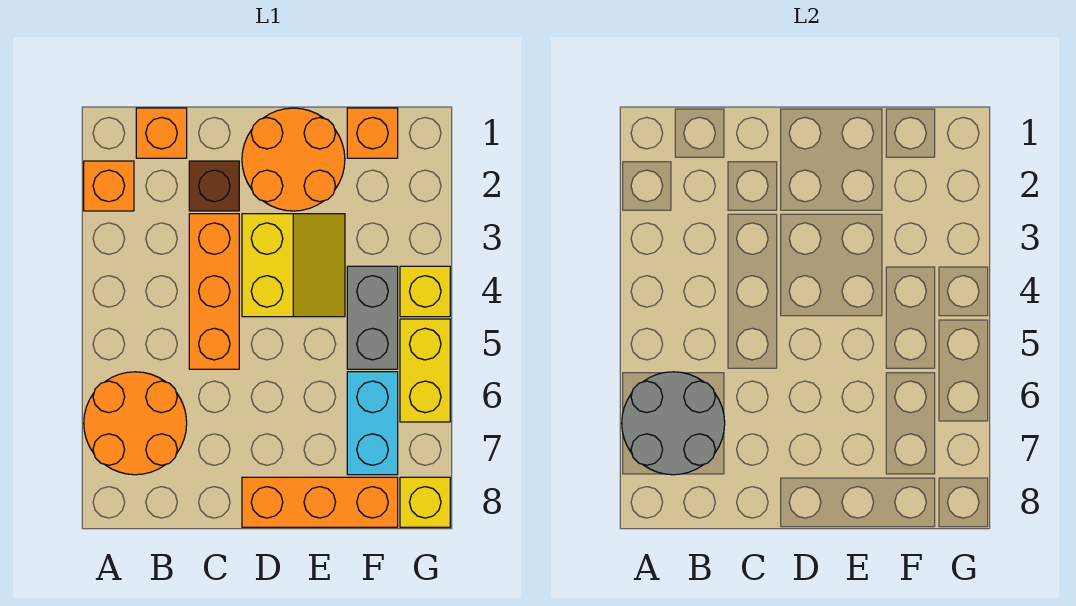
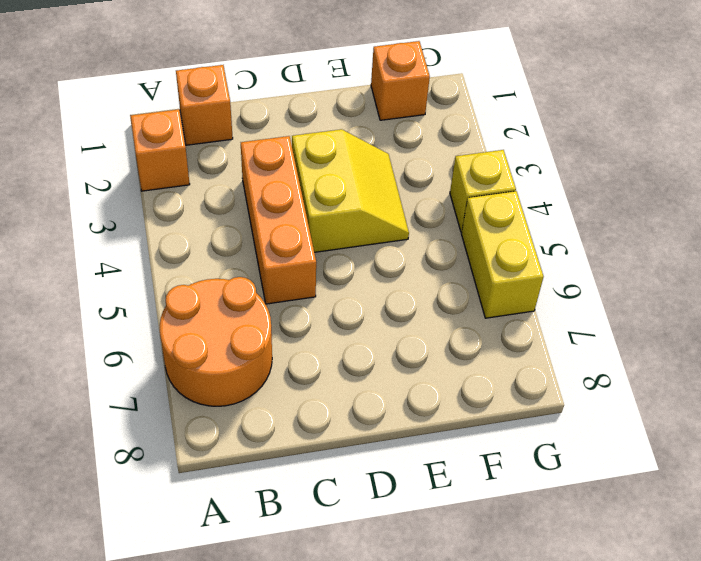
none -> brown brick C2 level 1
none -> orange round brick D1:E2 level 1
none -> orange brick D8:F8 level 1

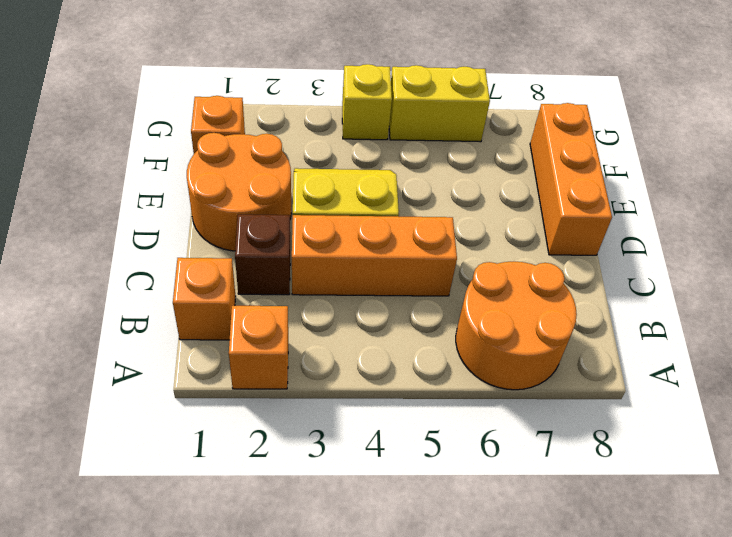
none -> grey brick F4:F5 level 1
none -> cyan brick F6:F7 level 1
none -> yellow brick G8 level 1

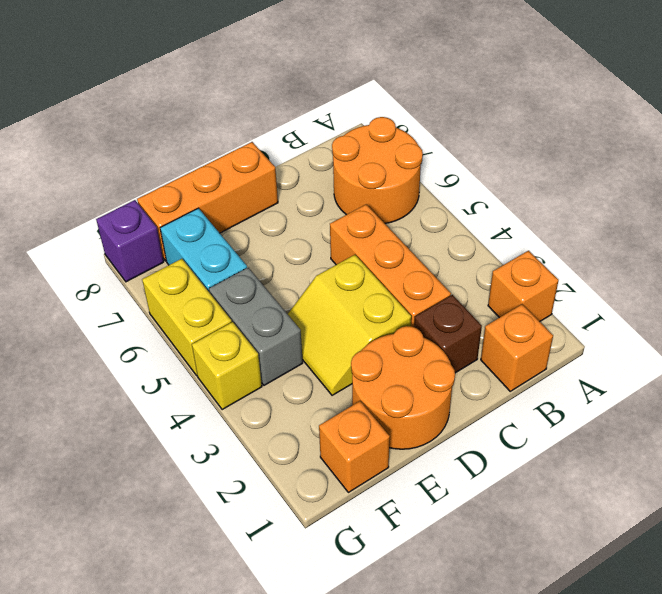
purple brick G8 level 1 -> yellow brick G8 level 1
none -> grey round brick A6:B7 level 2

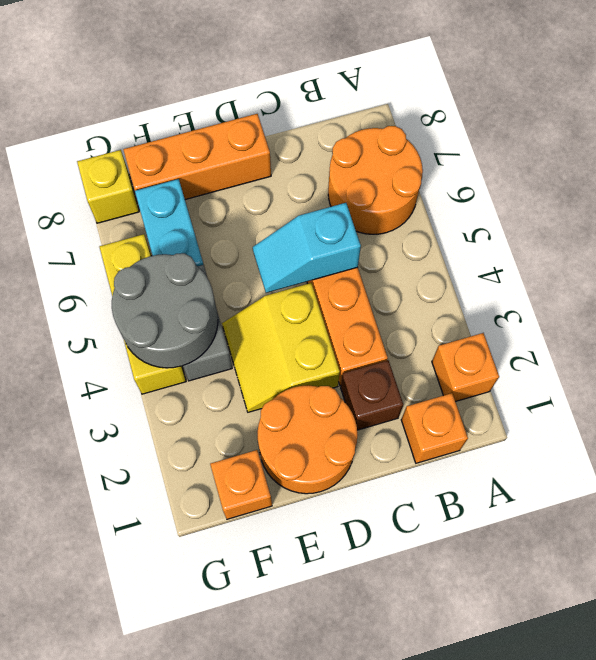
cyan slope C5:D5 level 2 top C -> none
grey round brick F4:G5 level 2 -> grey round brick A6:B7 level 2

